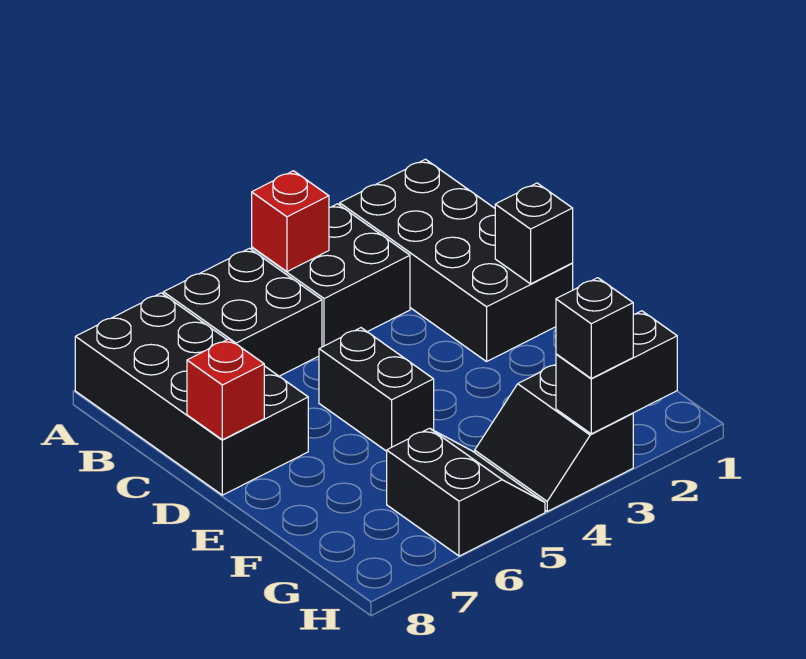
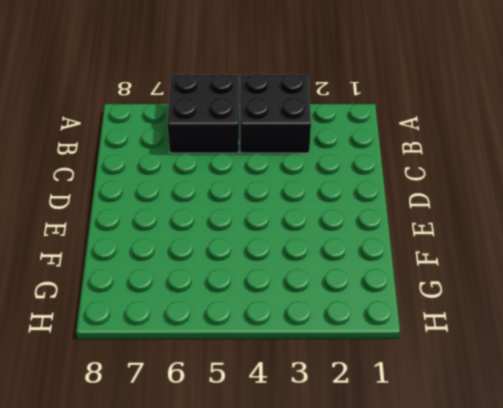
none -> black brick A1:D2 level 1
none -> black brick A7:D8 level 1
none -> black brick D5:E5 level 1

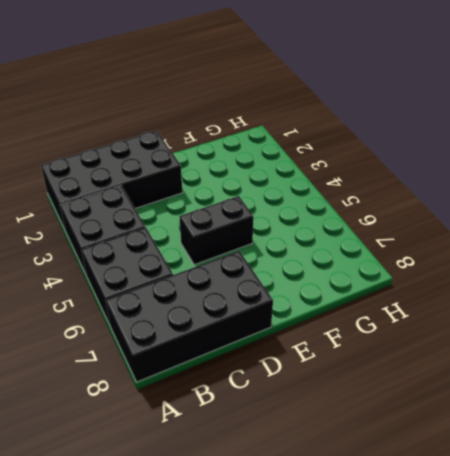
none -> black slope G3:H4 level 1 top 3
none -> black slope G5:H6 level 1 top 6
none -> red brick A4 level 2

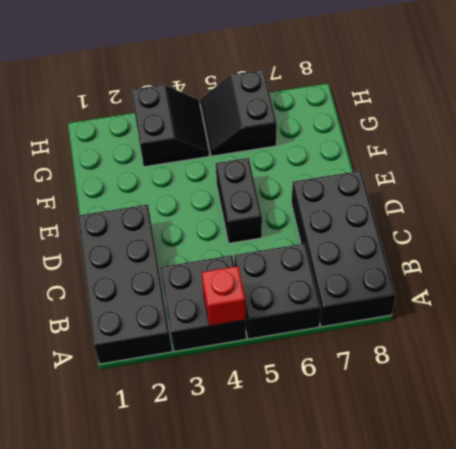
none -> black brick D1 level 2
none -> red brick D8 level 2
none -> black brick H2:H3 level 2

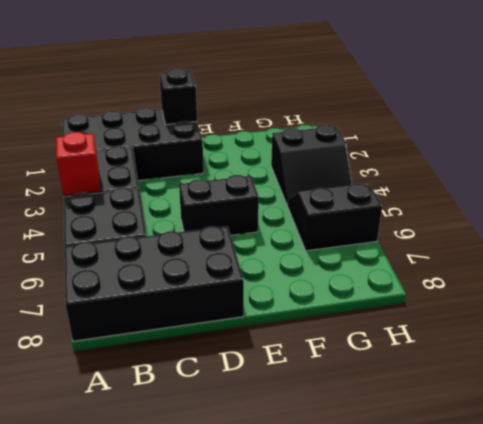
none -> red brick D8 level 2
none -> black brick H2:H3 level 2
none -> black brick H3 level 3

